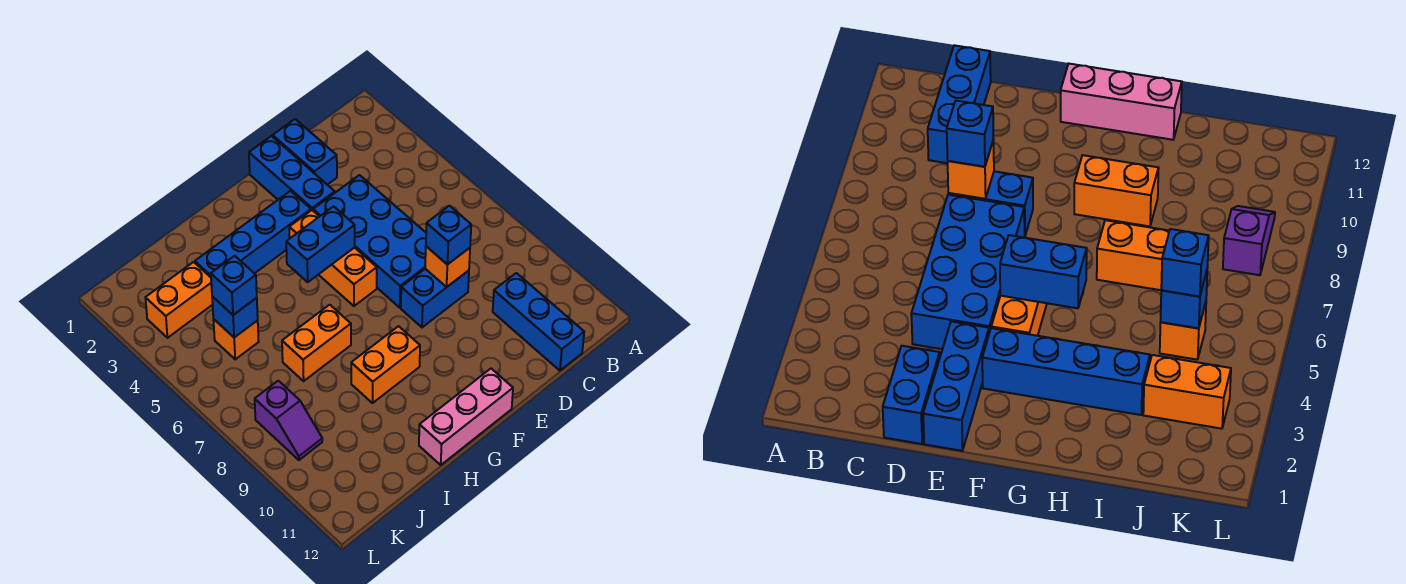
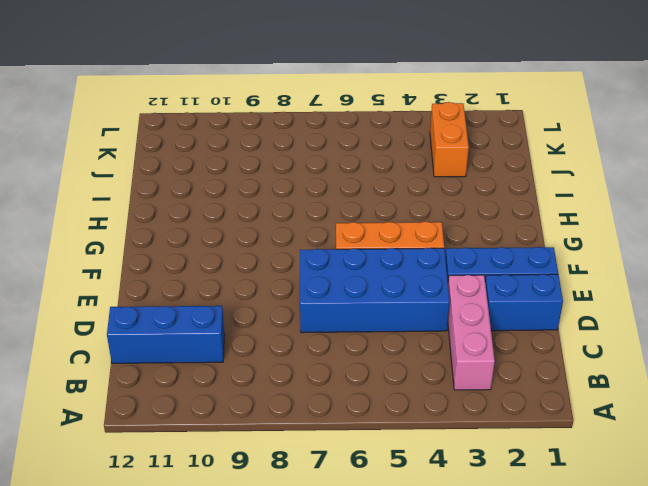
pink brick B3:D3 level 1 -> pink brick F12:H12 level 1
none -> blue brick D8:E8 level 1
none -> blue brick F3:I3 level 1
none -> orange brick G9:H9 level 1

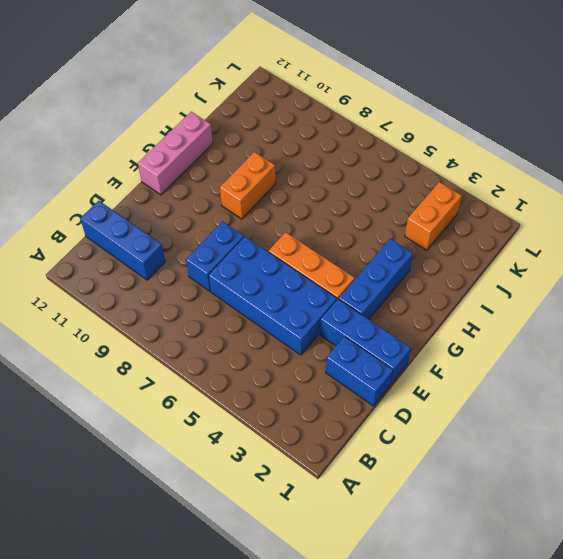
blue brick F3:H3 level 1 -> blue brick F3:I3 level 1
none -> orange brick H7:I7 level 1
none -> orange brick J5 level 1
none -> purple slope K8:K9 level 1 top 8

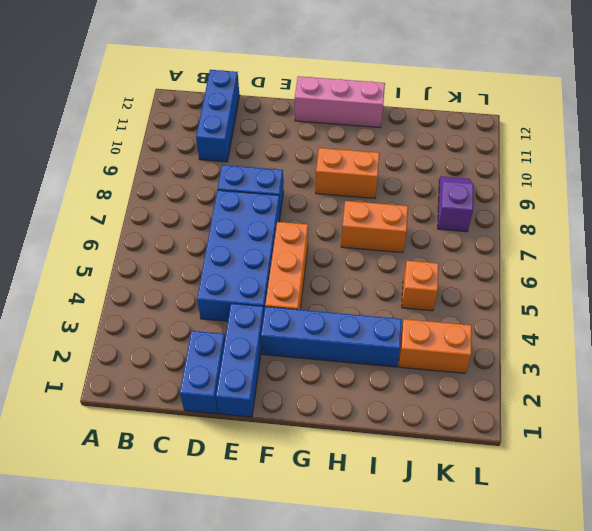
none -> orange brick D8 level 2
none -> blue brick F5:G5 level 2
none -> blue brick J5 level 2

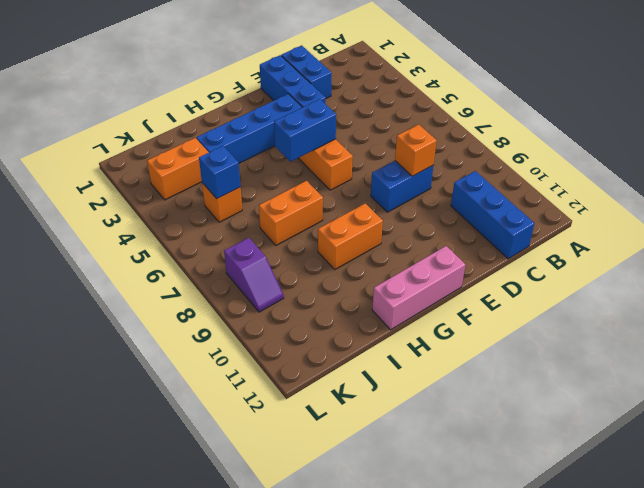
none -> blue brick D4:E7 level 1
none -> blue brick D8 level 3
none -> blue brick J5 level 3

